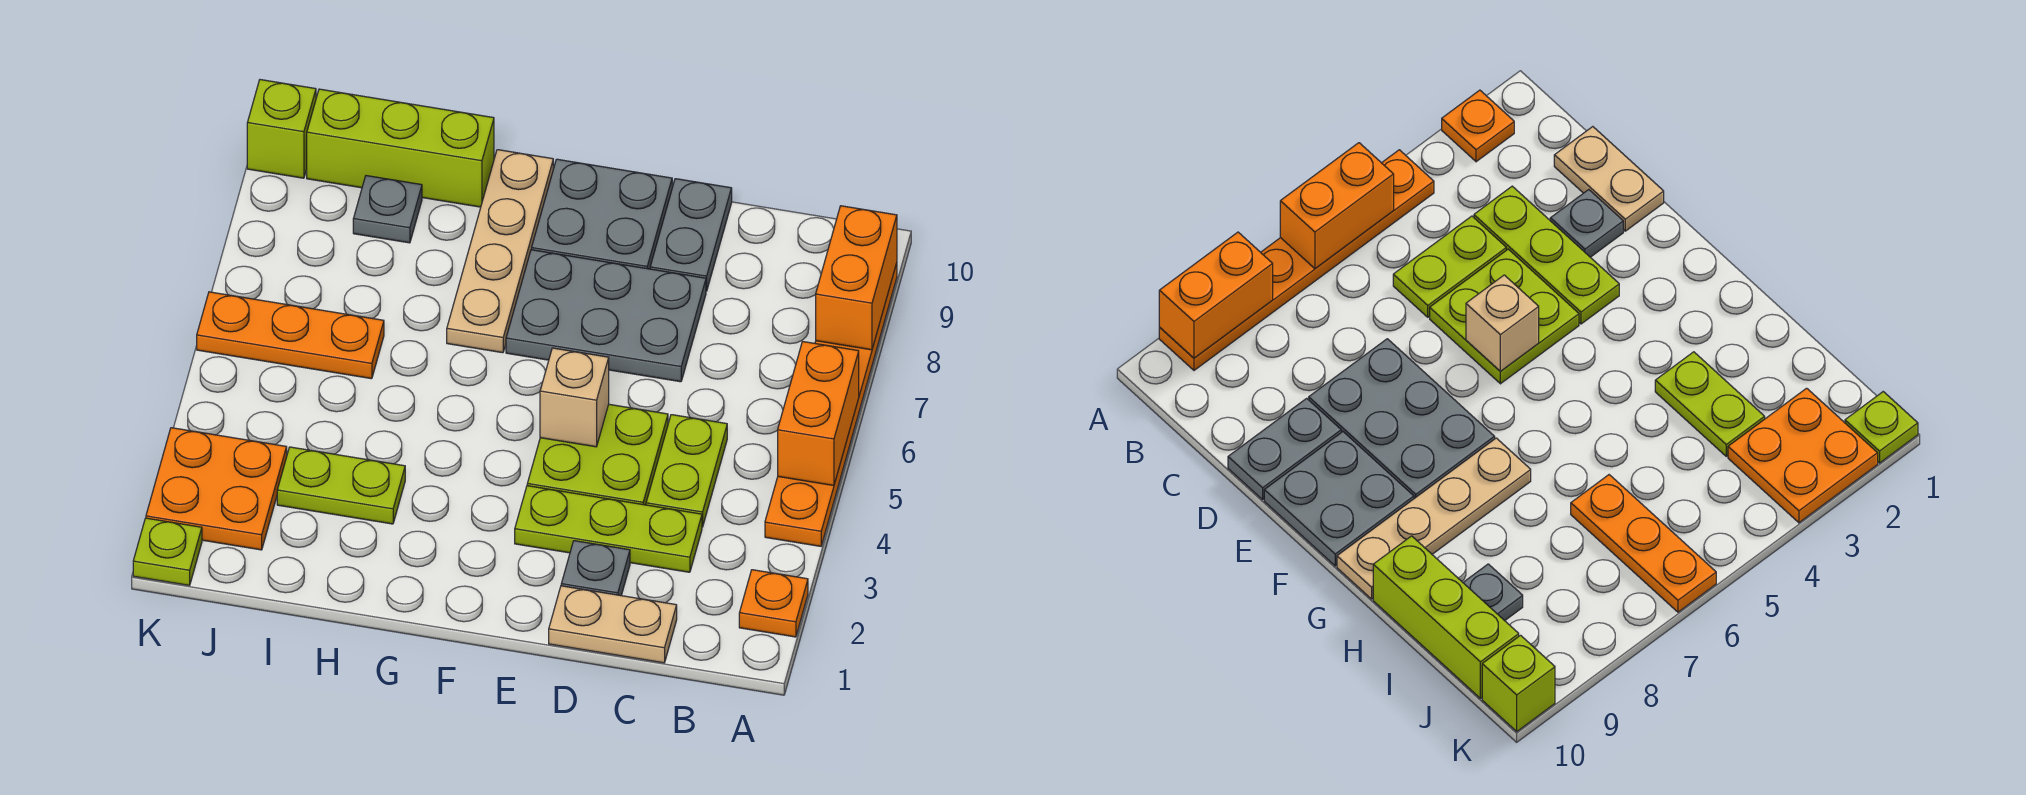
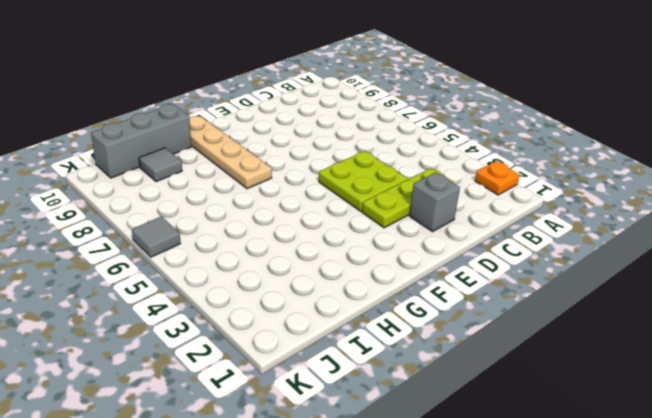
grey brick D2 level 1 -> grey plate D2 level 1
grey brick H10:J10 level 1 -> lime brick H10:J10 level 1
grey tile I9 level 1 -> grey plate I9 level 1
grey tile K6 level 1 -> orange plate I6:K6 level 1
none -> orange plate A4:A9 level 1
none -> tan plate C1:D1 level 1
none -> lime plate C4:C5 level 1

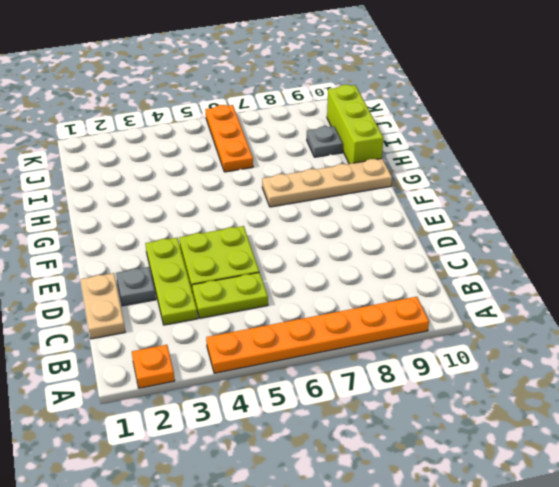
none -> grey plate D7:F8 level 1
none -> grey plate D9:D10 level 1
none -> grey plate E9:F10 level 1

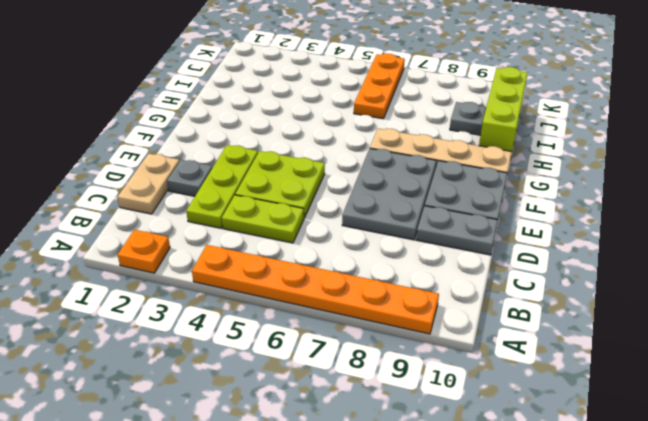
none -> lime plate H3:I3 level 1
none -> orange plate J2:K3 level 1
none -> lime plate K1 level 1

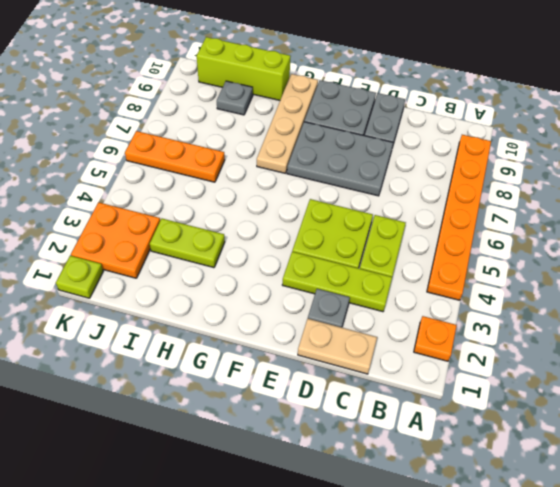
none -> lime brick K10 level 1
none -> orange brick A5:A6 level 2
none -> orange brick A8:A9 level 2

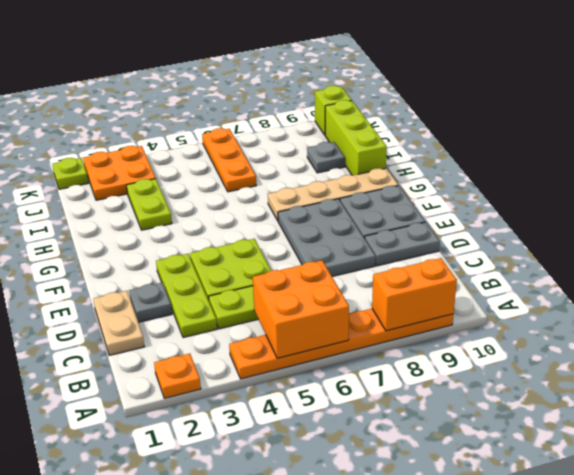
orange brick A5:B6 level 2 -> orange brick A5:A6 level 2
none -> tan brick E5 level 2

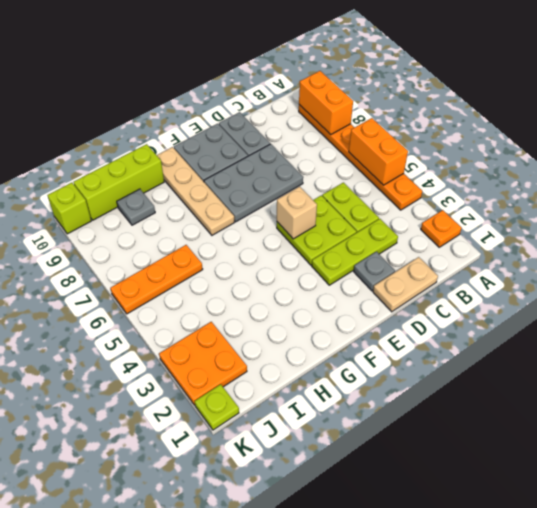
none -> lime plate H3:I3 level 1

